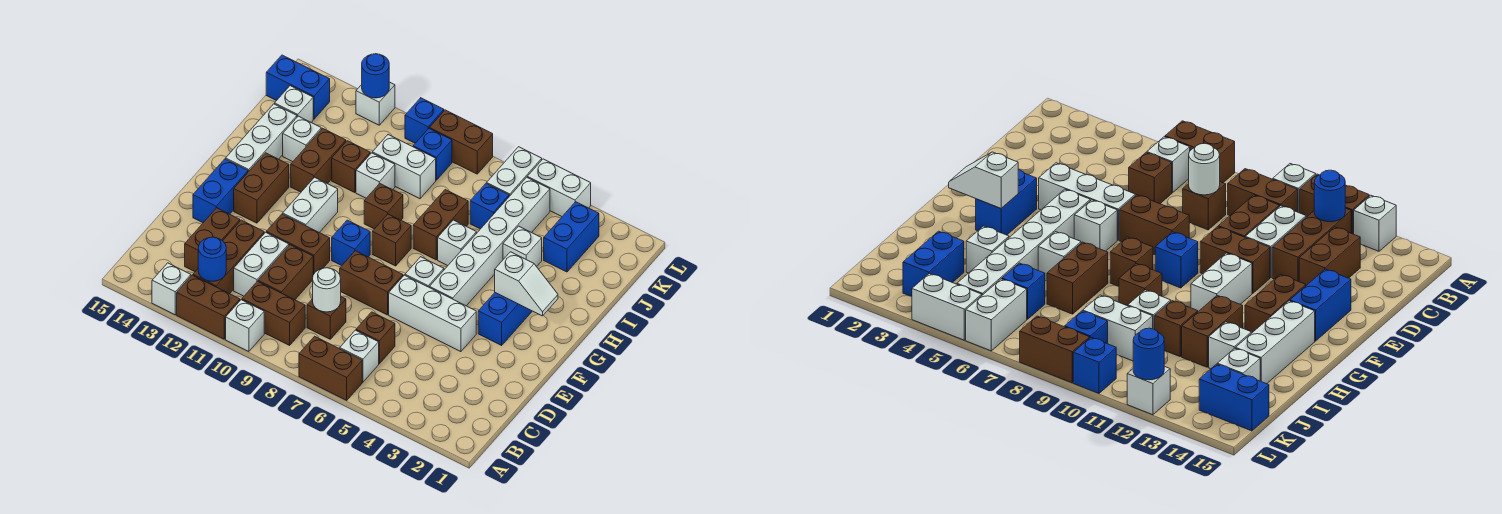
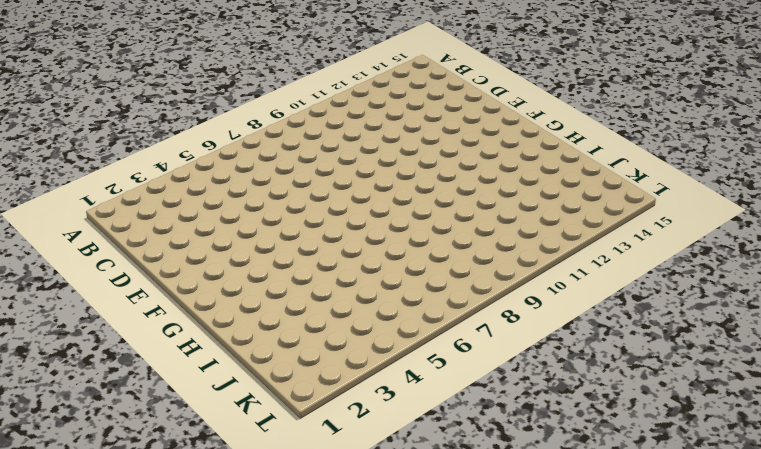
none -> brown brick A6:A7 level 1
none -> white brick A10 level 1
none -> brown brick A11:A12 level 1
none -> white brick A13 level 1

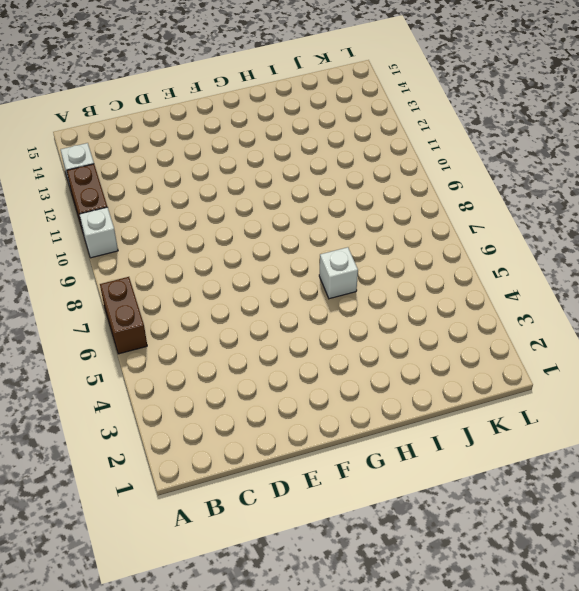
none -> white brick B6 level 1
none -> brown brick B9:B10 level 1
none -> brown brick B12:D12 level 1
none -> brown brick C6 level 1

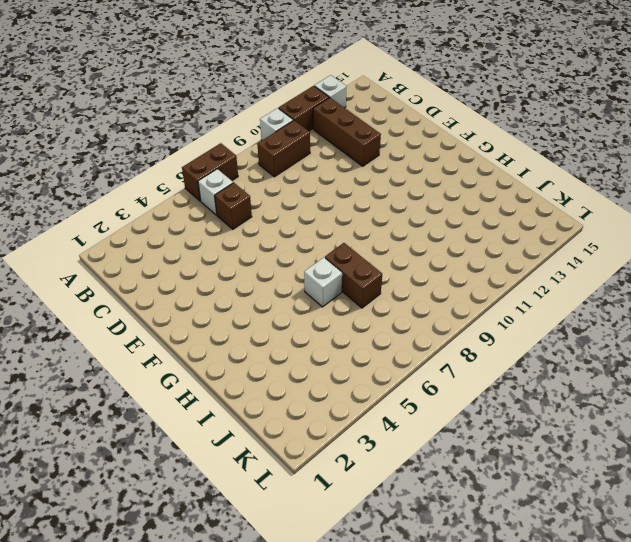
none -> brown brick C8 level 1
none -> brown brick C10:D10 level 1
none -> white brick C11:D11 level 1
none -> brown brick C13:D13 level 1

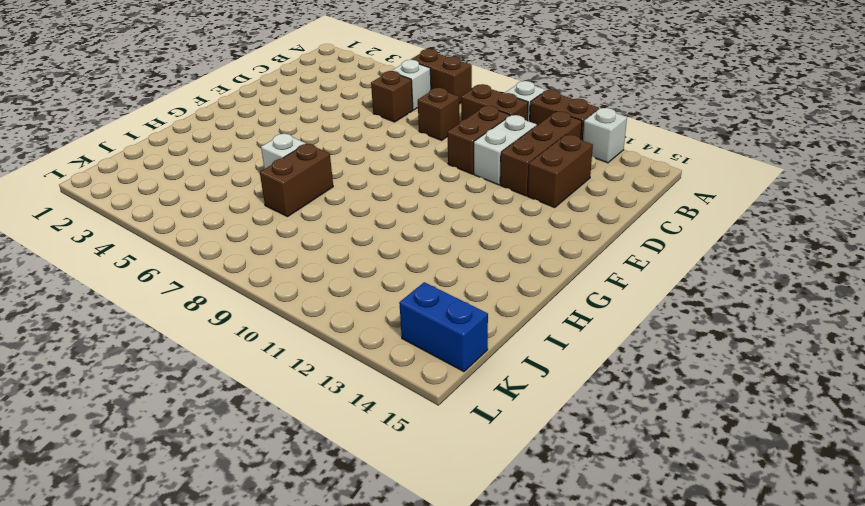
none -> white brick E4:E6 level 1
none -> brown brick E7:E8 level 1
none -> brown brick E10:E11 level 1
none -> blue brick E14:F14 level 1

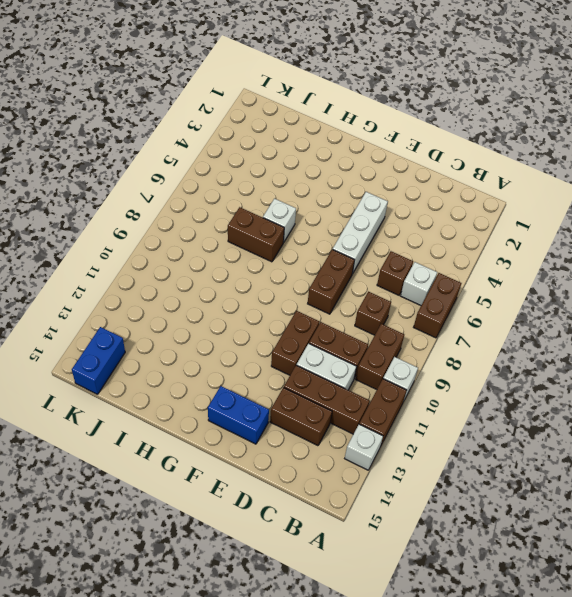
none -> blue brick F3:G3 level 1
none -> white brick F5:K5 level 1
none -> white brick F6 level 1
none -> blue brick F9 level 1

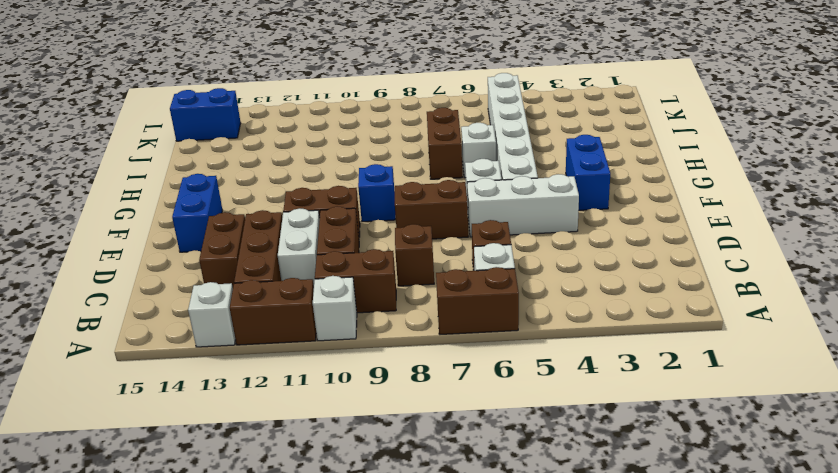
none -> white brick F11:G11 level 1
none -> brown brick F13:G13 level 1
none -> brown brick G8 level 1
none -> white brick G14:I14 level 1

